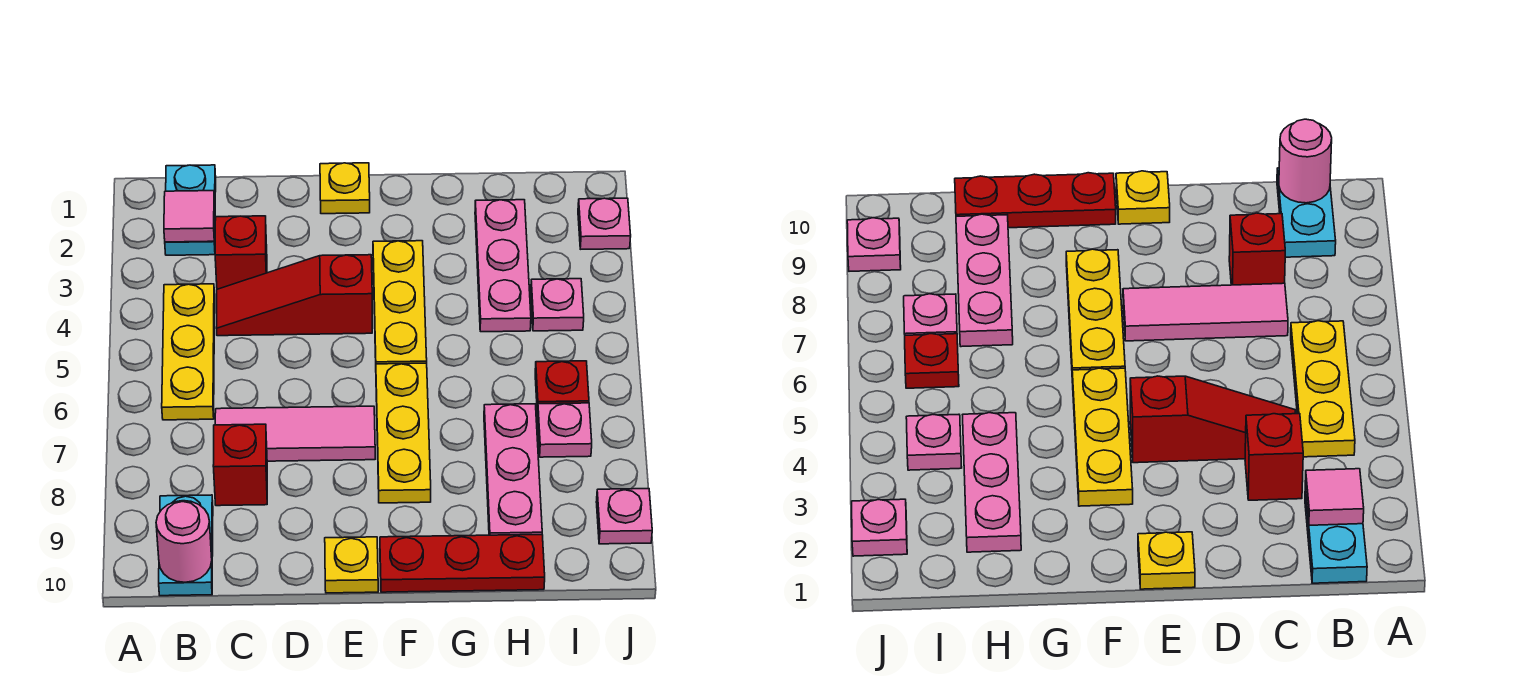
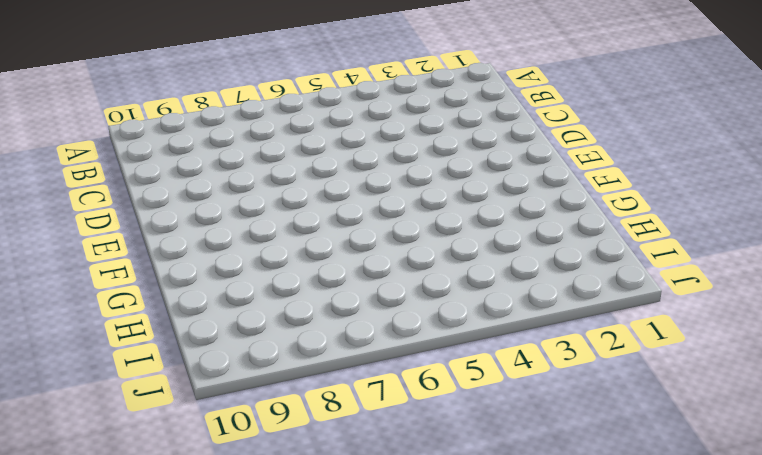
none -> cyan plate B1:B2 level 1
none -> yellow plate B4:B6 level 1
none -> cyan plate B9:B10 level 1

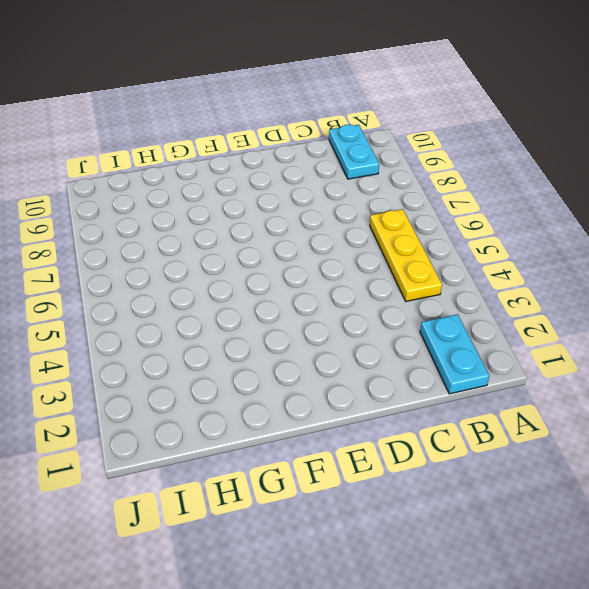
none -> red brick C3 level 1
none -> red slope C4:E4 level 1 top E
none -> pink tile C7:E7 level 1

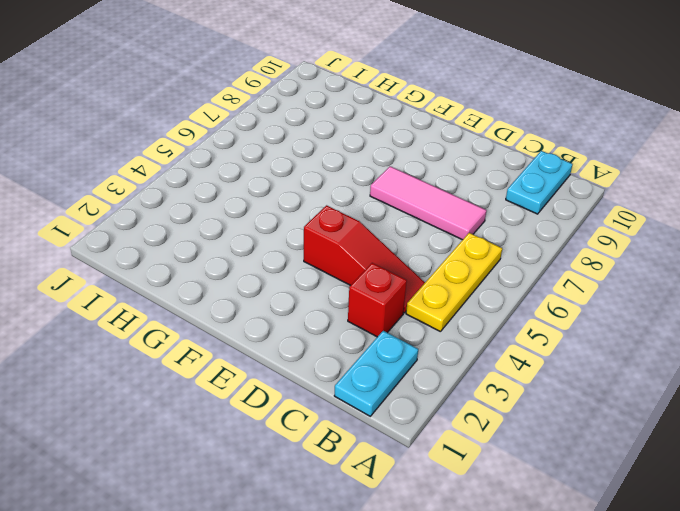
none -> red brick C8 level 1
none -> yellow plate E1 level 1
none -> yellow plate E10 level 1

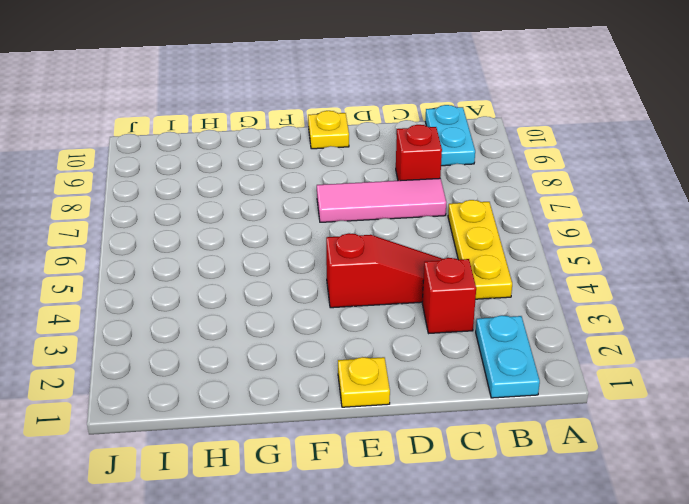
none -> yellow plate F3:F5 level 1
none -> yellow plate F6:F8 level 1
none -> red plate F10:H10 level 1

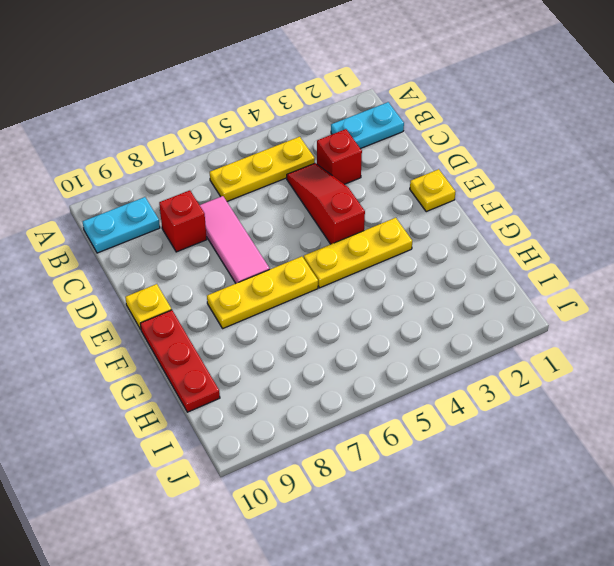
none -> pink plate H2:H4 level 1
none -> pink plate H7:H9 level 1
none -> pink plate I4 level 1

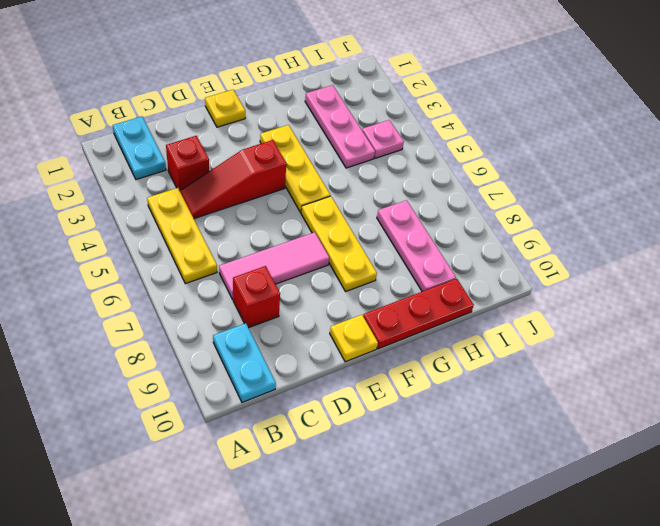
none -> red plate I6 level 1
none -> pink plate I7 level 1
none -> pink plate J2 level 1

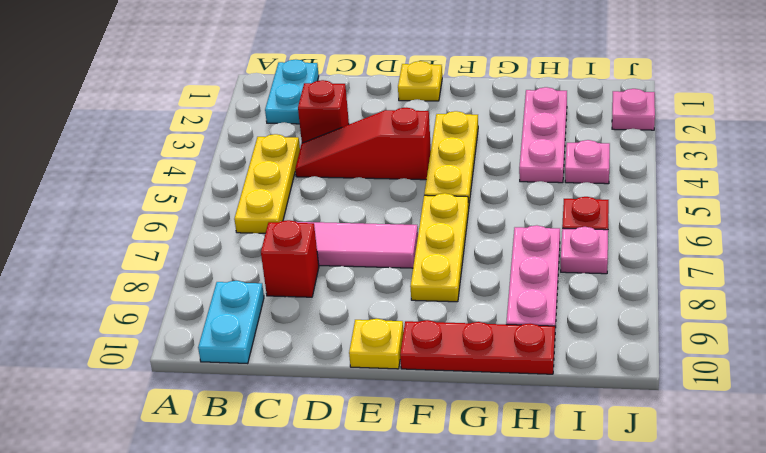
none -> pink plate J9 level 1
none -> pink tile B2 level 2
none -> pink round brick B10 level 2

